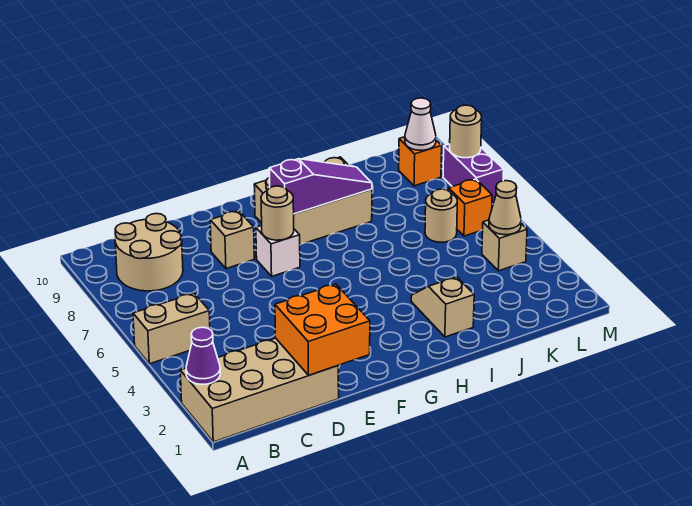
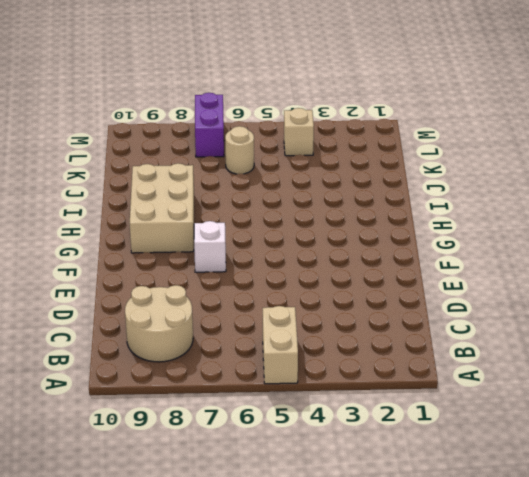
purple brick L7:M7 level 1 -> purple brick M7:M8 level 1
none -> tan brick A1:D2 level 1
none -> tan brick E8 level 1
none -> tan slope I2:I3 level 1 top 2

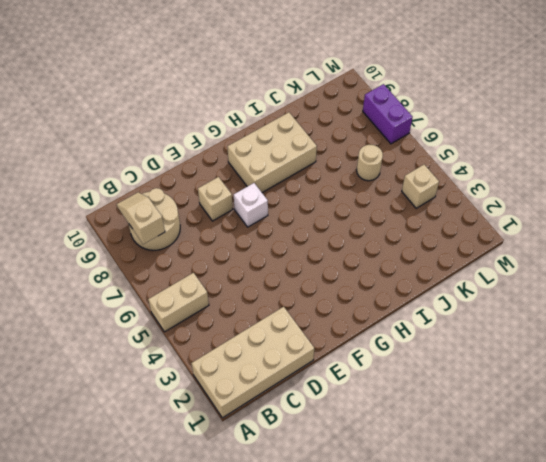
tan slope B8:B9 level 2 top 8 -> tan slope I2:I3 level 1 top 2
none -> orange brick L6 level 1
none -> orange brick L9 level 1
none -> purple cone A2 level 2

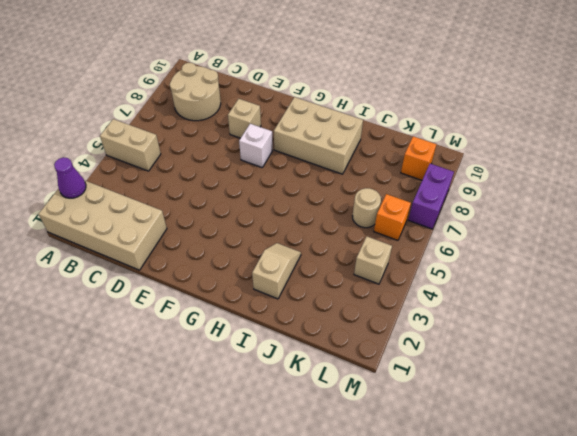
none -> orange brick D1:E2 level 2
none -> tan round brick F7 level 2
none -> purple slope G8:I8 level 2 top G

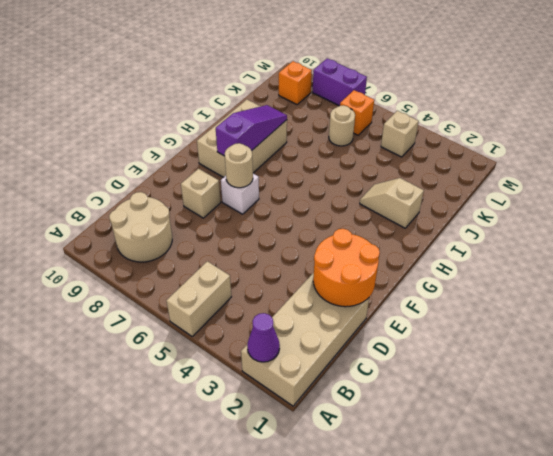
orange round brick D1:E2 level 2 -> orange brick D1:E2 level 2
none -> tan cone L4 level 2
none -> white cone L9 level 2
none -> tan round brick M8 level 2

